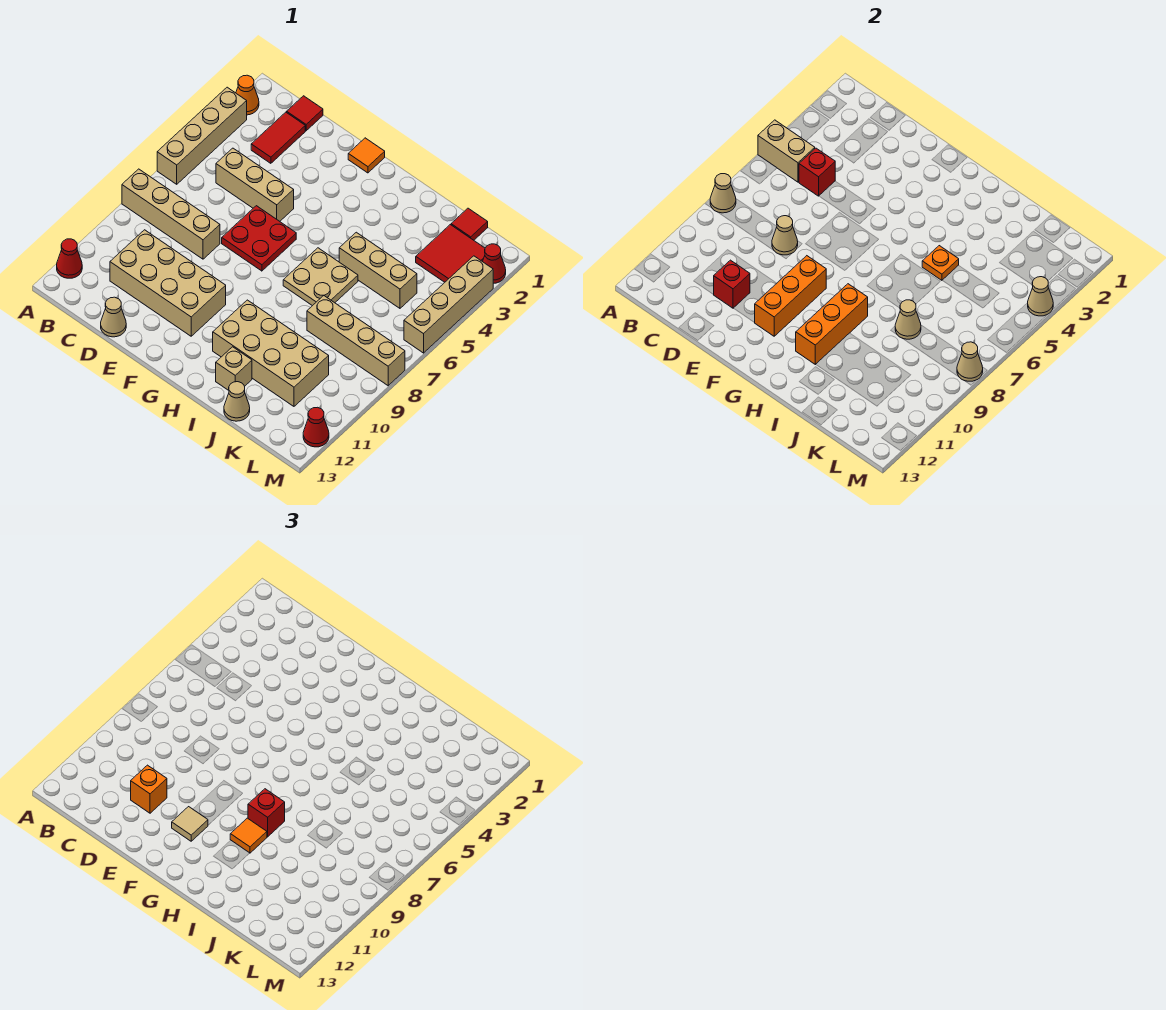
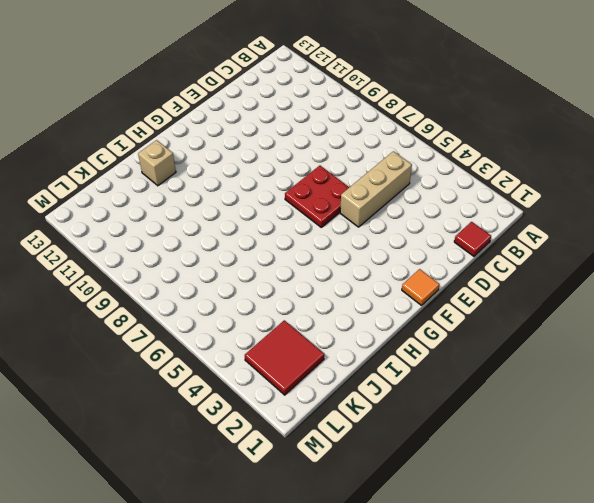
none -> orange cone A2 level 1
none -> tan brick A3:A6 level 1
none -> tan brick A8:D8 level 1
none -> red cone A12 level 1

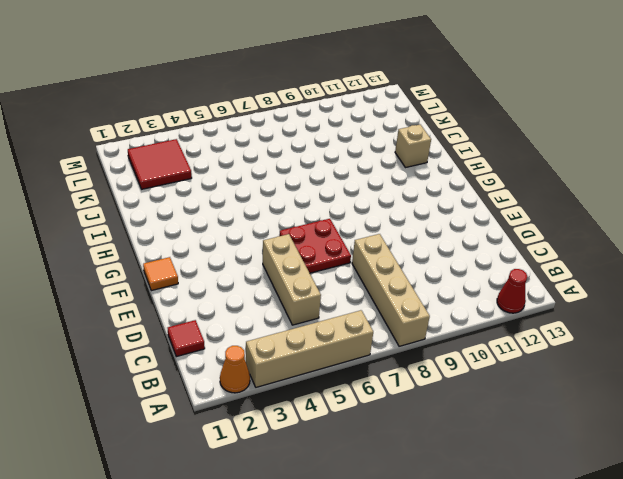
none -> red tile C2:C3 level 1
none -> tan brick C10:F11 level 1
none -> tan cone D13 level 1
none -> tan plate H6:I7 level 1

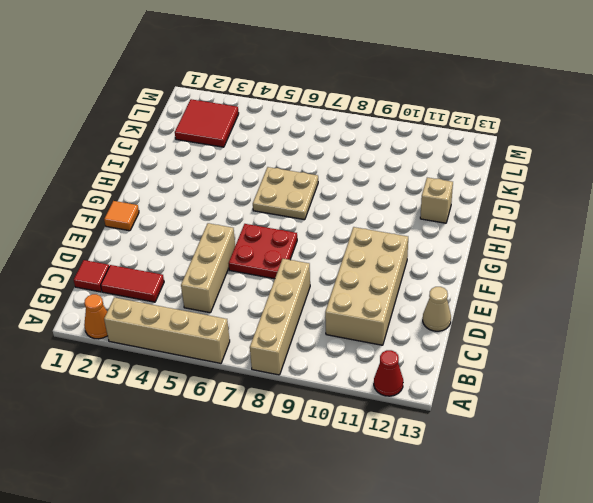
none -> tan brick H10:K11 level 1
none -> tan brick I5:K5 level 1
none -> tan brick J8:M8 level 1
none -> tan cone J13 level 1

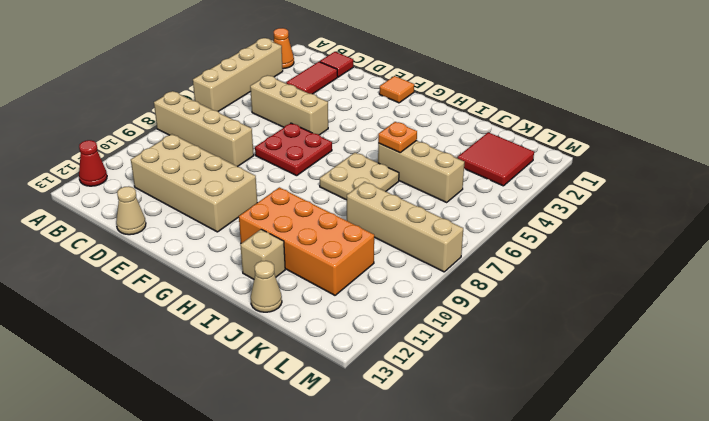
orange brick H10:K11 level 1 -> tan brick H10:K11 level 1
none -> red tile K1 level 1
none -> red cone M2 level 1
none -> tan brick M3:M6 level 1
none -> red cone M12 level 1

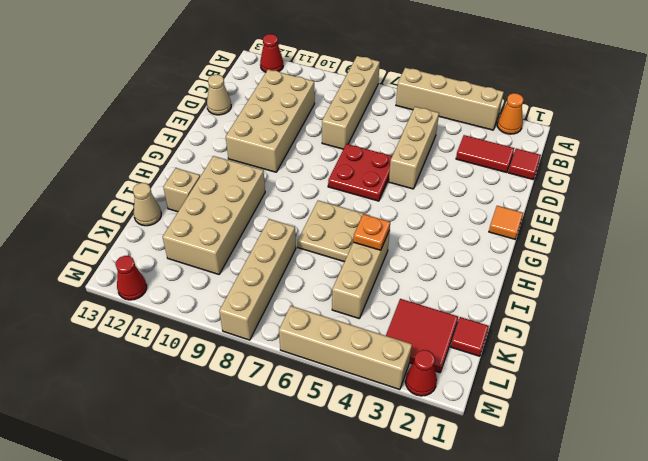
none -> tan brick A5:B5 level 2
none -> tan cone A8 level 2
none -> red brick C5 level 2
none -> tan cone D8 level 2

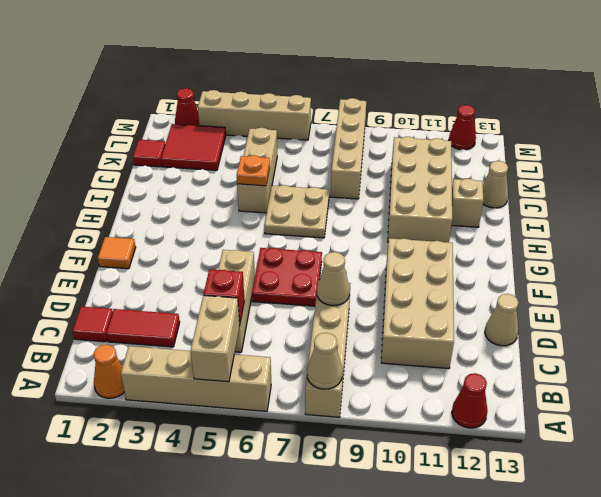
none -> red brick D11 level 2
none -> orange brick F9:F11 level 2
none -> orange brick H9:H11 level 2
none -> tan cone J8 level 2

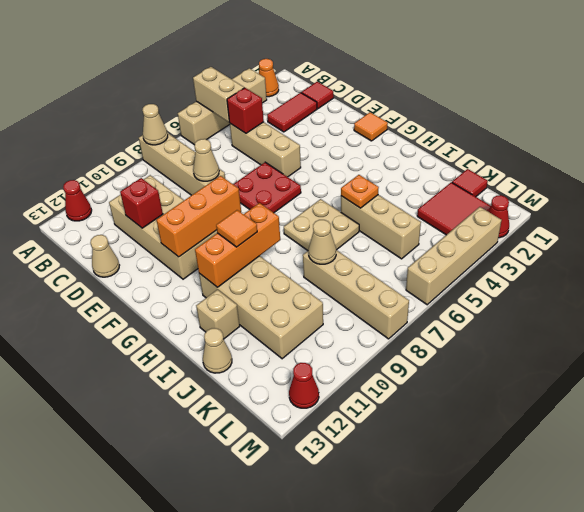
none -> tan cone M4 level 2
none -> tan cone M8 level 2
none -> orange brick D11 level 3
none -> tan tile F11 level 3

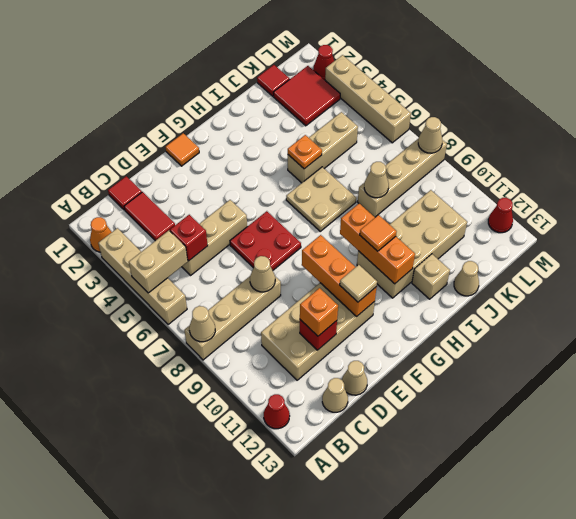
tan cone C13 level 1 -> tan cone M4 level 2
none -> red brick H9 level 3

